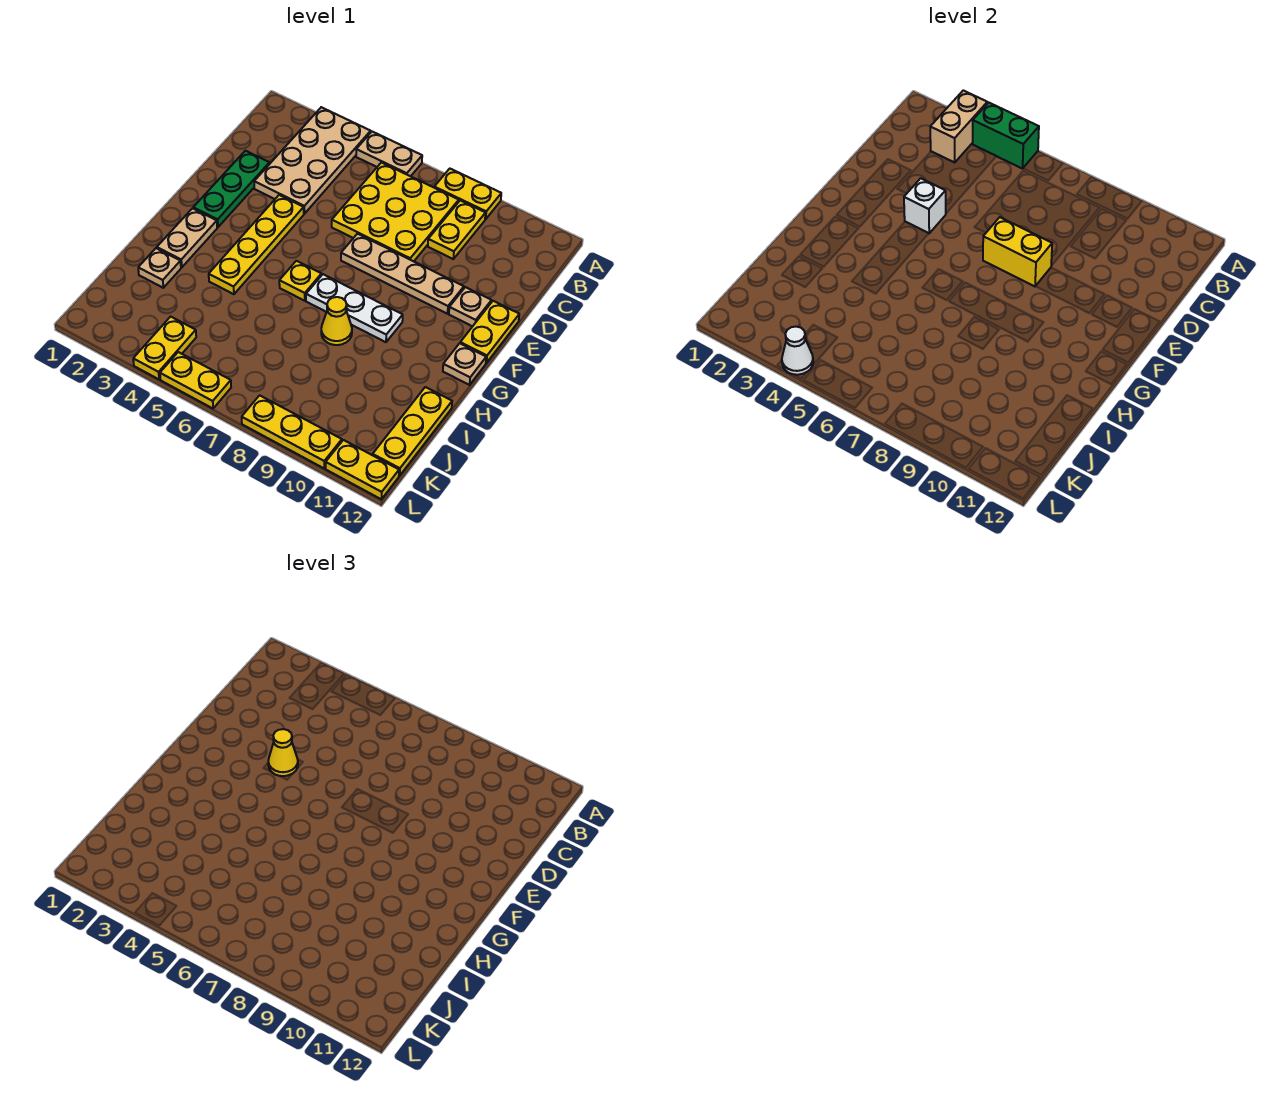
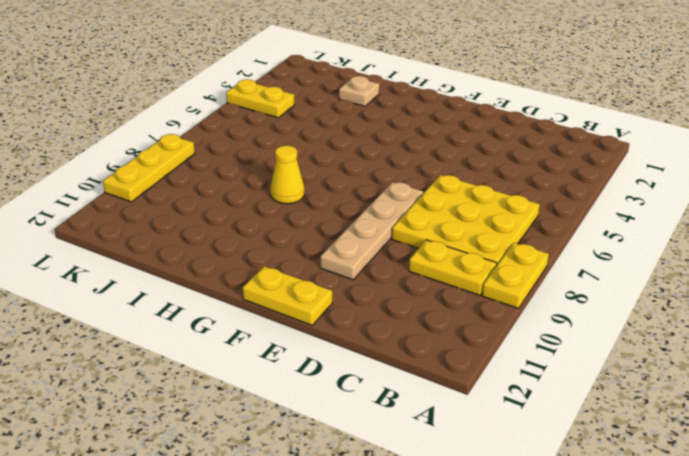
none -> tan plate A3:D4 level 1
none -> tan plate A5:A6 level 1
none -> green plate D2:F2 level 1

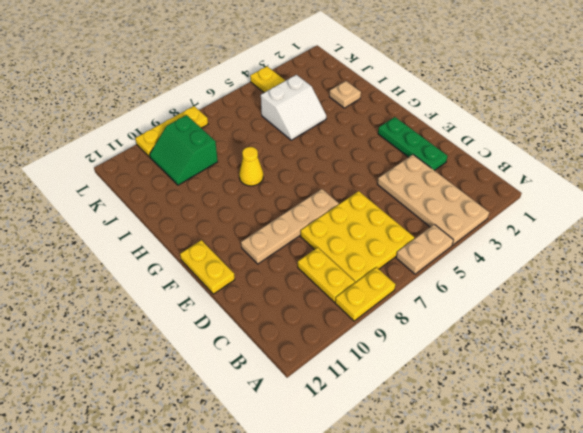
white slope I4:J5 level 1 top J -> none
green slope J9:K10 level 1 top 9 -> none
none -> yellow plate E4:H4 level 1
none -> tan plate E11 level 1
none -> tan plate G2:H2 level 1

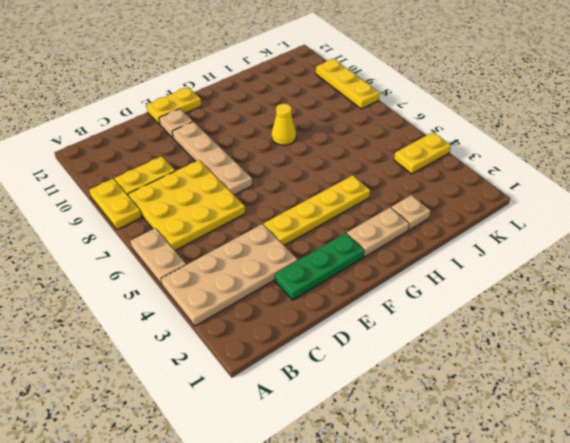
none -> yellow plate G6 level 1
none -> white plate G7:G9 level 1
none -> tan plate G12 level 1

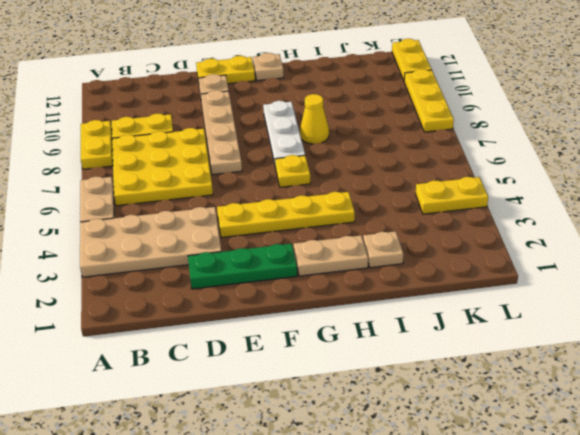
none -> yellow plate I12:K12 level 1
none -> yellow plate L5:L6 level 1
none -> tan brick A3:B3 level 2

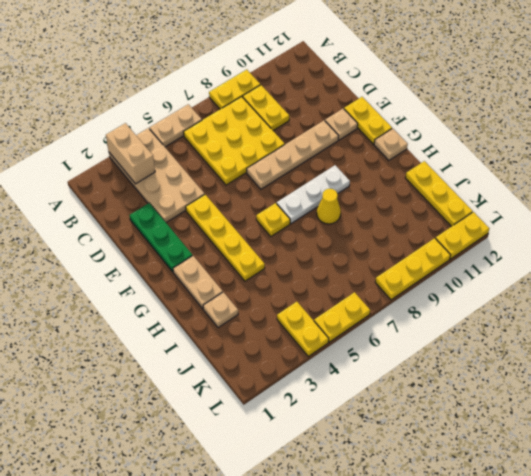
none -> green brick A4:A5 level 2
none -> white brick E4 level 2
none -> yellow brick E7:E8 level 2

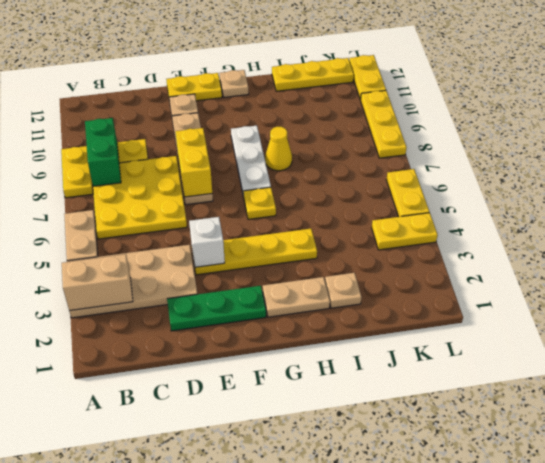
green brick B8:B9 level 2 -> green brick A4:A5 level 2
none -> white cone L4 level 2
none -> yellow cone E4 level 3

